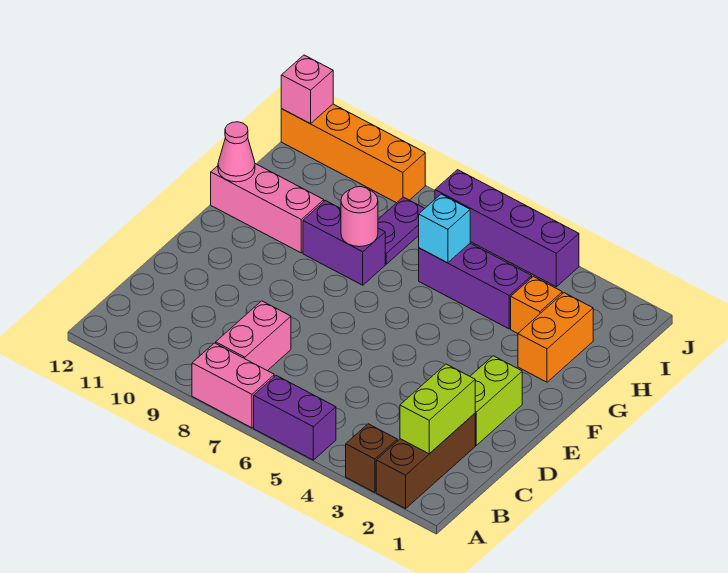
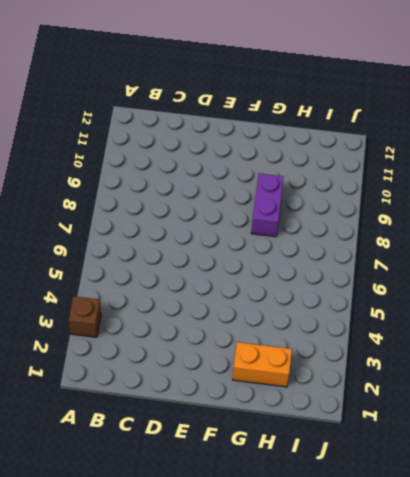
none -> brown brick A2:C2 level 1
none -> purple brick A5:A6 level 1
none -> pink brick A7:A8 level 1

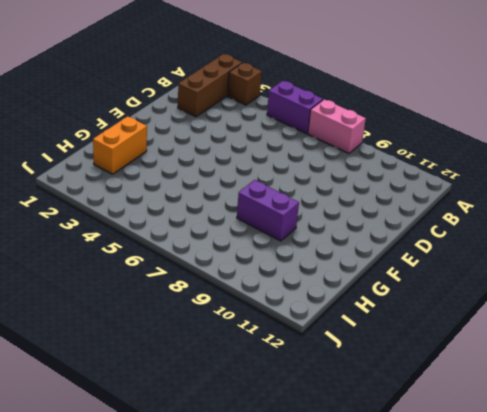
none -> pink brick B8:C8 level 1
none -> lime brick D2:E2 level 1
none -> pink brick G10:G12 level 1

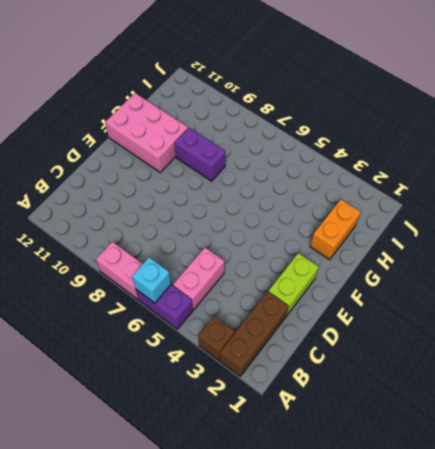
cyan brick A6 level 2 -> cyan brick H6 level 2
pink brick B5:C5 level 1 -> pink brick B8:C8 level 1
pink brick F10:G12 level 1 -> pink brick G10:G12 level 1
none -> orange brick H3 level 1
none -> purple brick H4:H6 level 1
none -> purple plate H8:I8 level 1

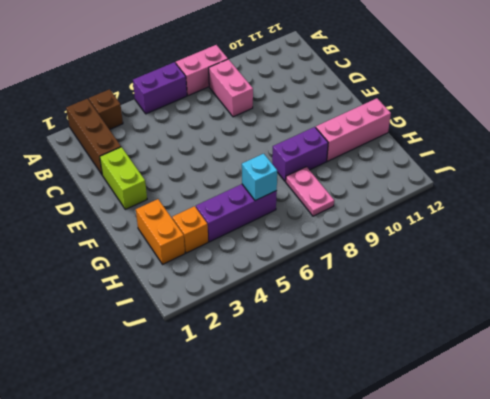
pink plate H8:I8 level 1 -> purple plate H8:I8 level 1
none -> purple brick J4:J7 level 1
none -> orange brick J9:J12 level 1
none -> lime brick B2:C2 level 2

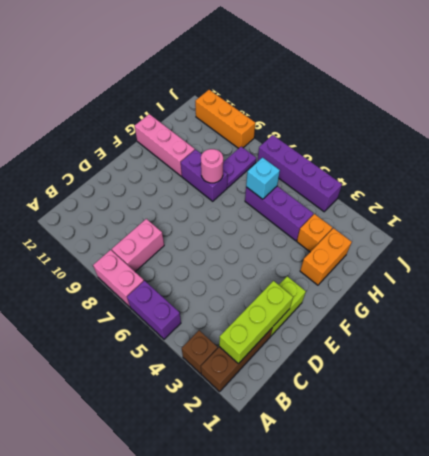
lime brick B2:D2 level 2 -> lime brick B2:C2 level 2
orange brick J9:J11 level 1 -> orange brick J9:J12 level 1
none -> pink cone G12 level 2
none -> pink brick J12 level 2

